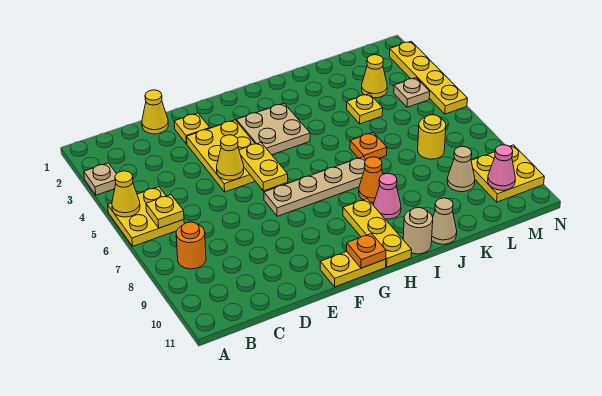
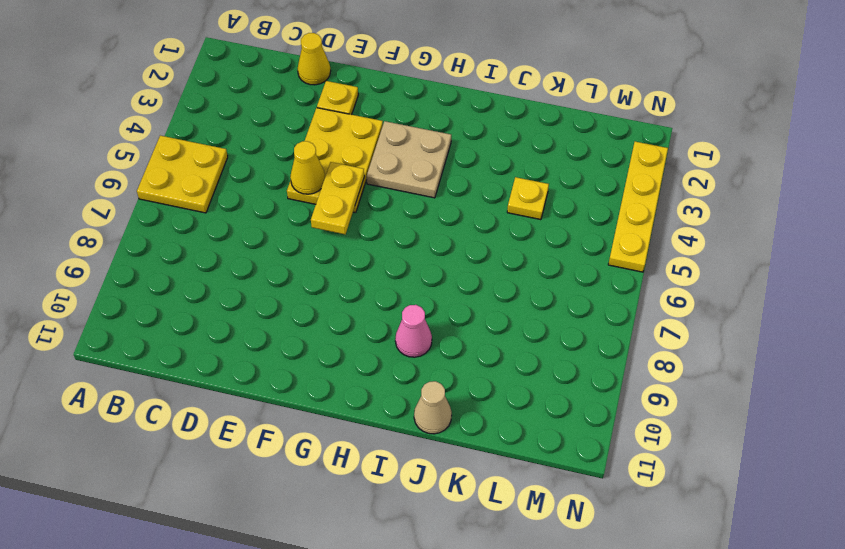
none -> tan plate A3 level 1
none -> orange round brick B8 level 1
none -> tan plate F7:I7 level 1

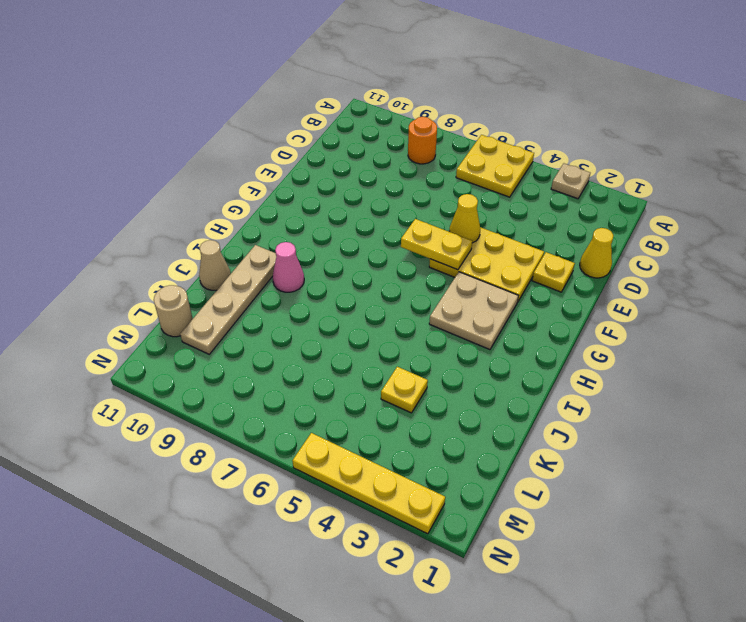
tan plate I10:L10 level 1 -> tan plate F7:I7 level 1
tan round brick L11 level 1 -> tan round brick I11 level 1
none -> yellow plate F11:G11 level 1
none -> yellow plate H9:H11 level 1
none -> orange cone I8 level 1

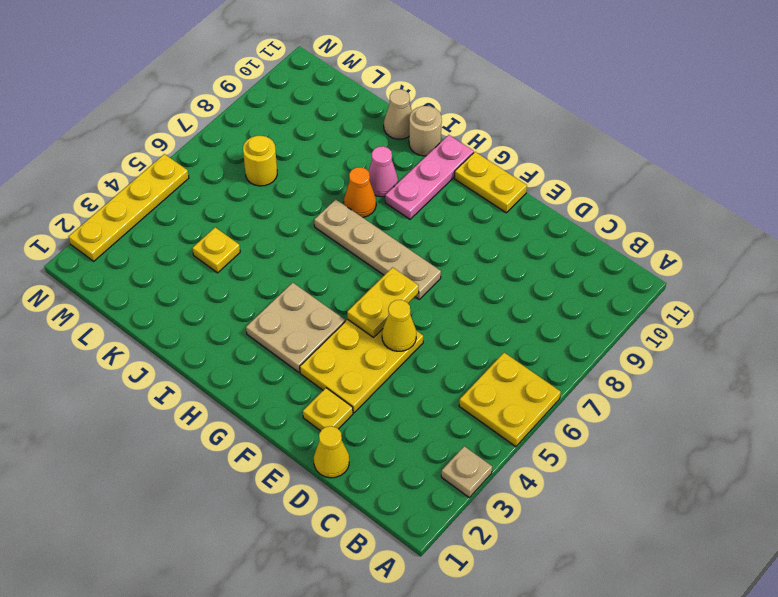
pink plate H9:H11 level 1 -> yellow plate H9:H11 level 1
none -> orange round brick B8 level 1
none -> orange plate J6 level 1
none -> yellow cone L3 level 1

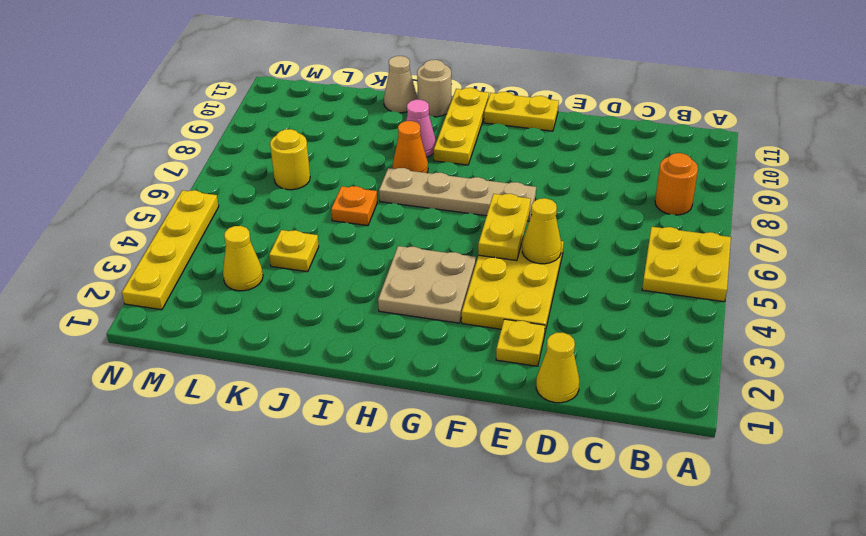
none -> tan plate A3 level 1
none -> tan cone L9 level 1
none -> tan plate M4 level 1

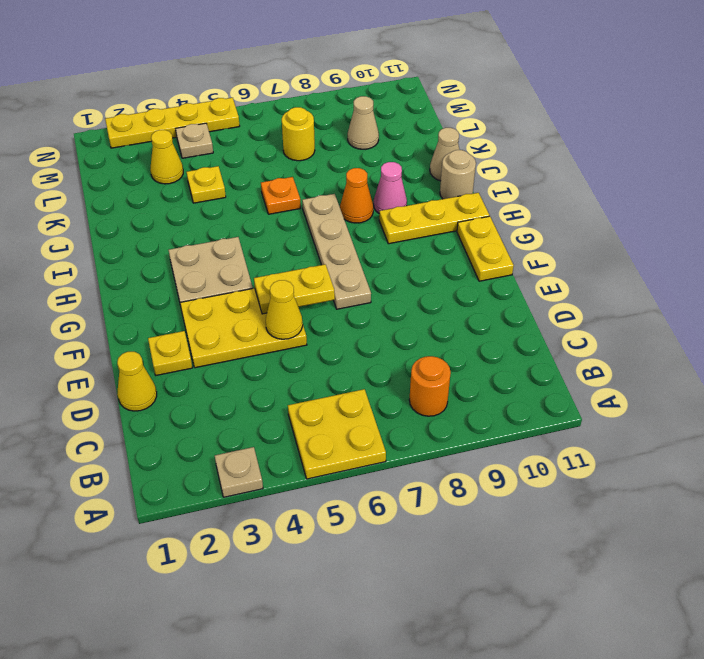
none -> yellow plate M9:N10 level 1
none -> yellow cone A5 level 2
none -> yellow plate B6 level 2

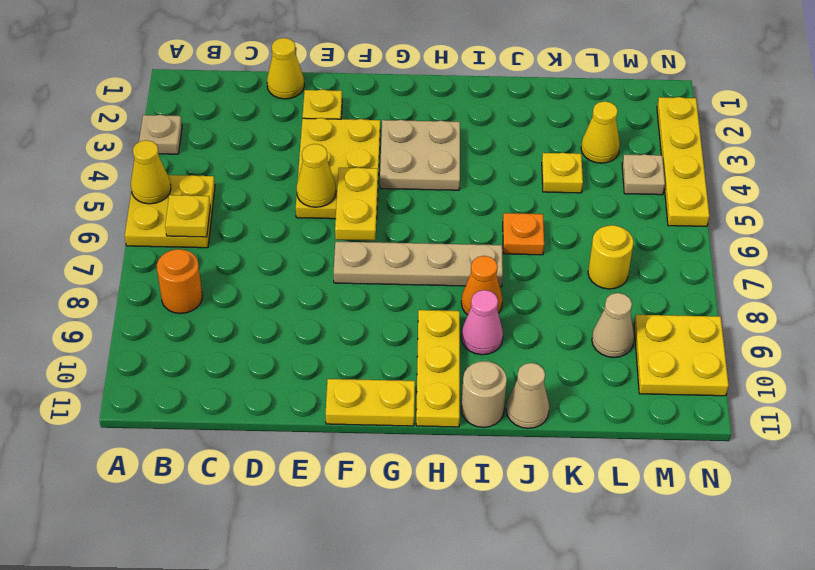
none -> orange plate G11 level 2
none -> pink cone M10 level 2

